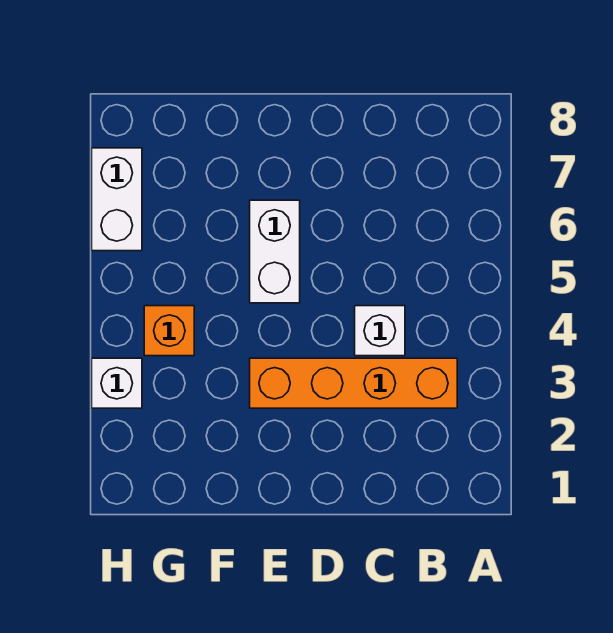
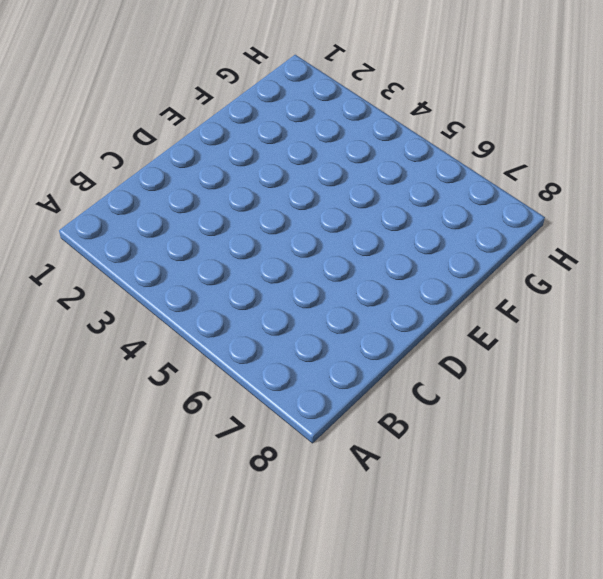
none -> orange brick B3:E3 level 1
none -> white brick C4 level 1

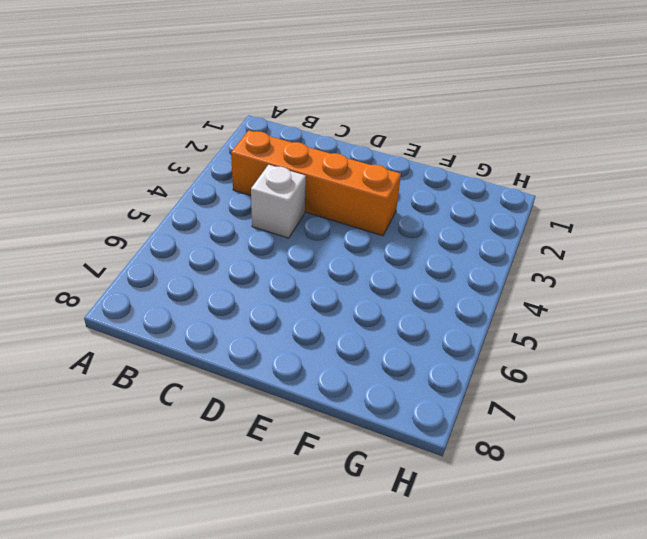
none -> white brick E5:E6 level 1
none -> orange brick G4 level 1

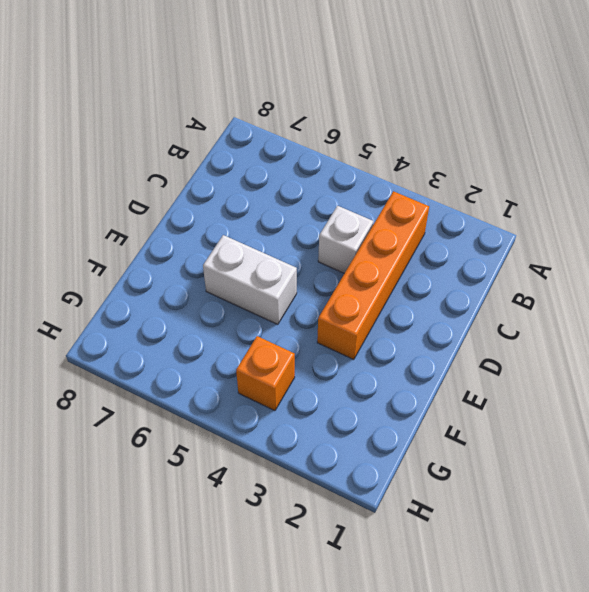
none -> white brick H3 level 1
none -> white brick H6:H7 level 1

